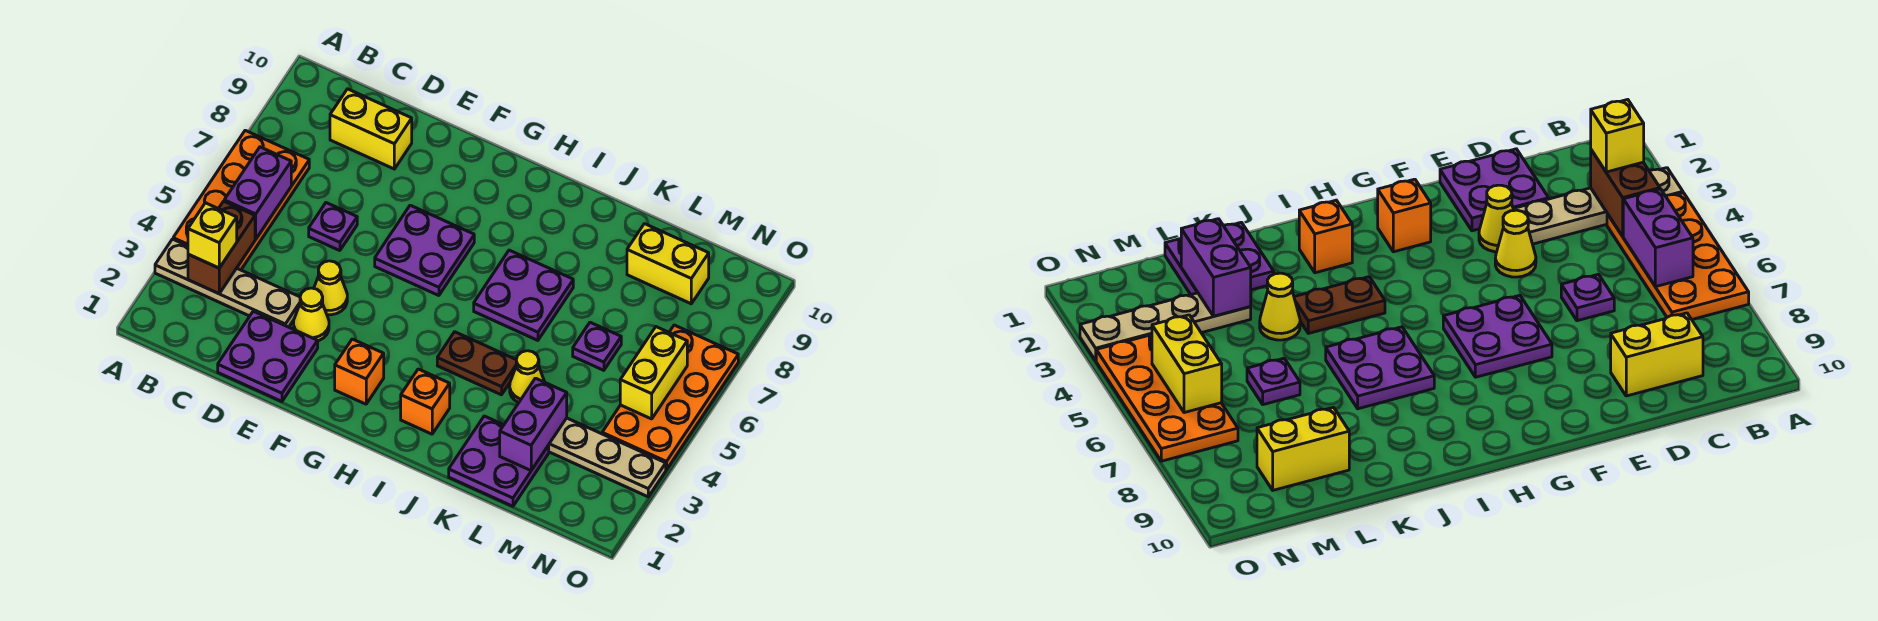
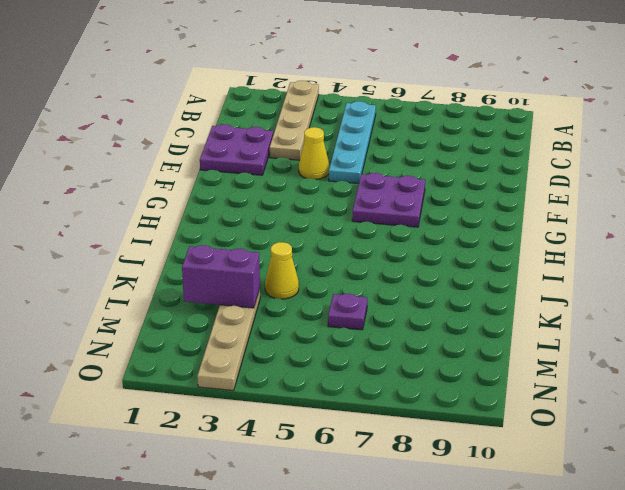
cyan plate B5:E5 level 1 -> orange plate A4:B7 level 1
none -> yellow brick C9:D9 level 1
none -> purple plate D6 level 1
none -> yellow cone E3 level 1

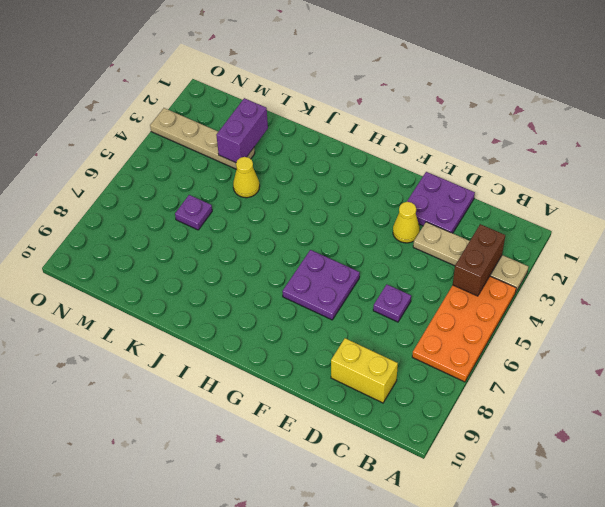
none -> yellow cone E4 level 1
none -> orange brick G2 level 1
none -> orange brick I2 level 1

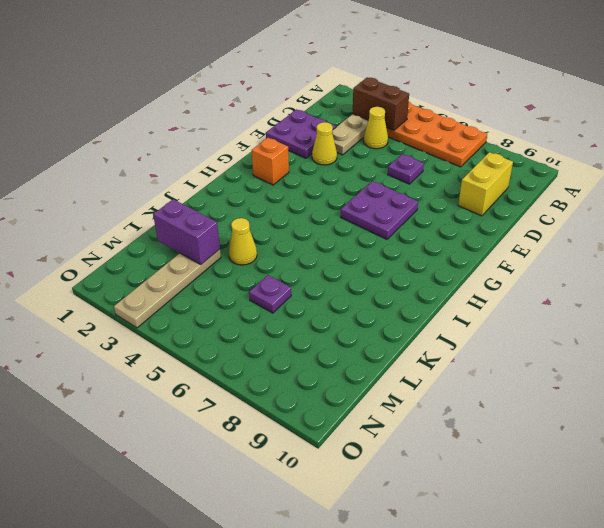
yellow cone C4 level 1 -> yellow cone E4 level 1
none -> orange brick I2 level 1
none -> brown plate I4:J4 level 1
none -> purple plate I6:J7 level 1

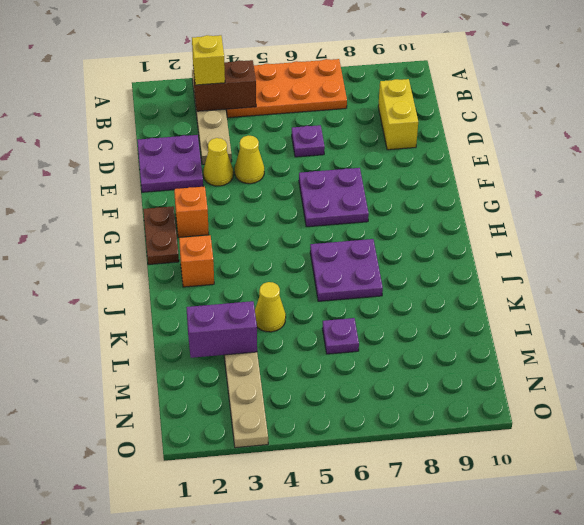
brown plate G1:H1 level 1 -> brown plate I4:J4 level 1
none -> purple plate K1:L2 level 1
none -> yellow brick L9:M9 level 1
none -> orange plate N4:O7 level 1

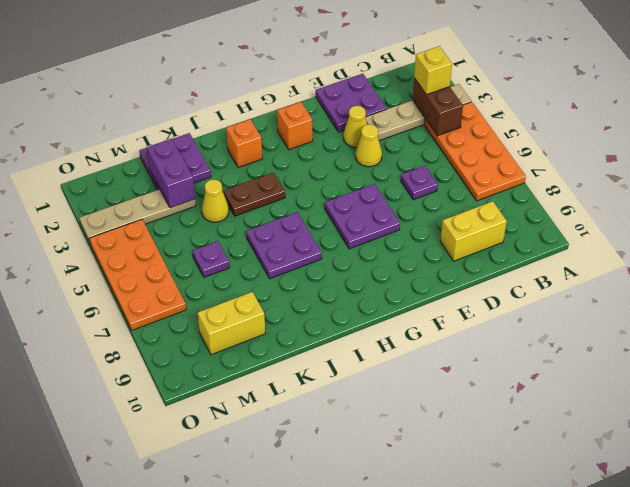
none -> purple brick B5:B6 level 2
none -> yellow brick N5:N6 level 2

